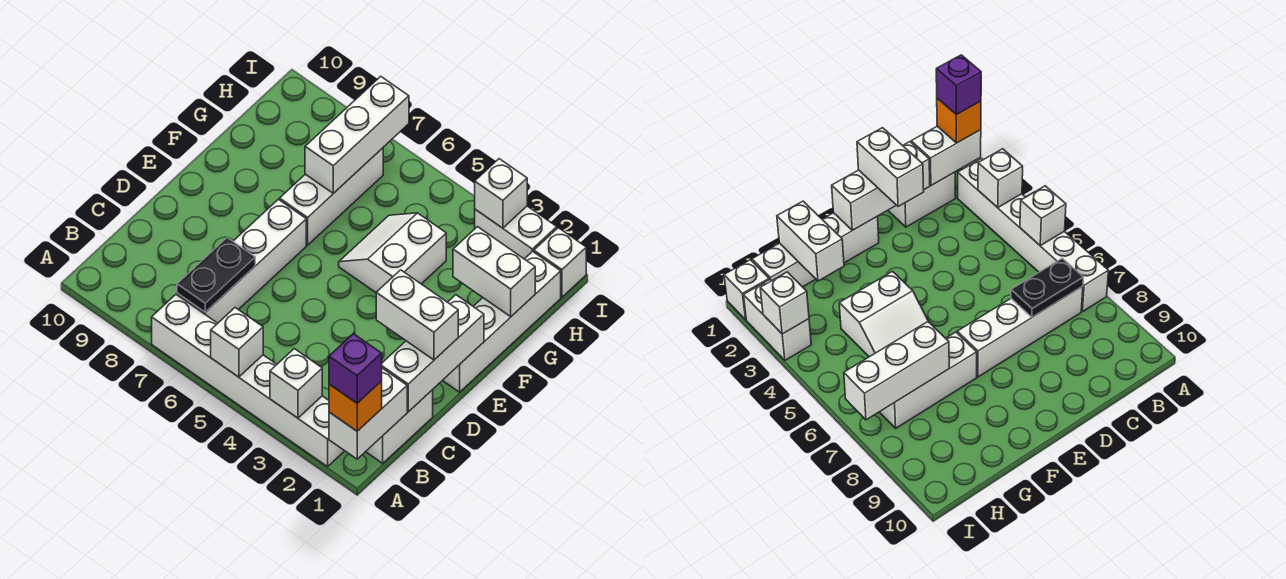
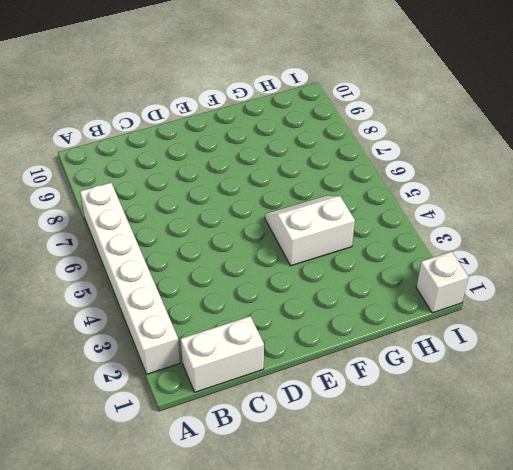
none -> white brick B7:E7 level 1
none -> white brick E1:H1 level 1
none -> white brick F7:H7 level 1

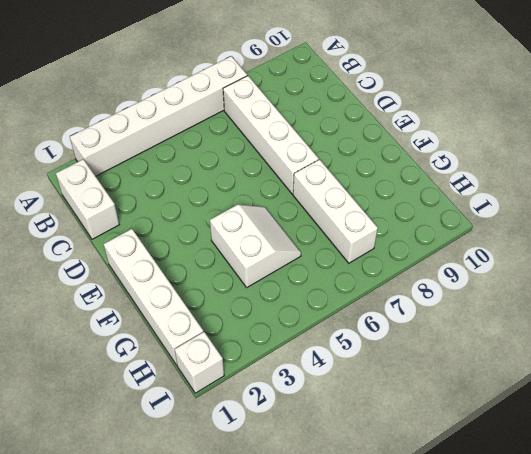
none -> white brick I2:I3 level 1
none -> white brick A1:B1 level 2
none -> white brick A3 level 2

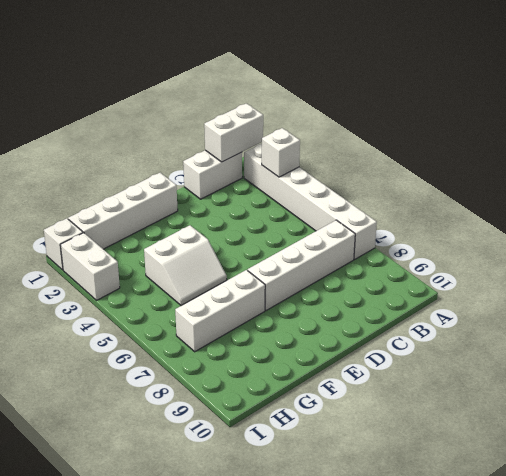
none -> white brick A5 level 2
none -> black plate B7:C7 level 2
none -> white brick C1:E1 level 2

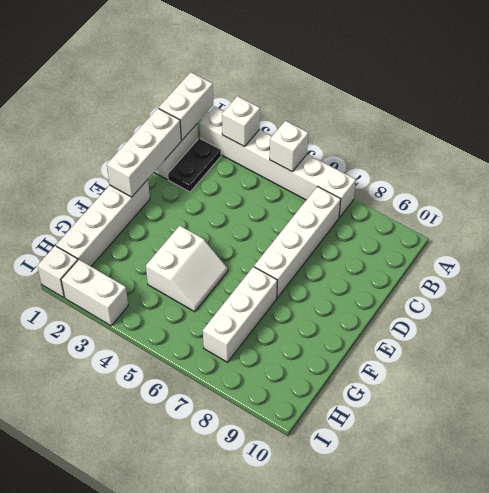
black plate B2:C2 level 1 -> black plate B7:C7 level 2
none -> white brick G1:G2 level 2
none -> white brick G7:I7 level 2
none -> white brick I3 level 2

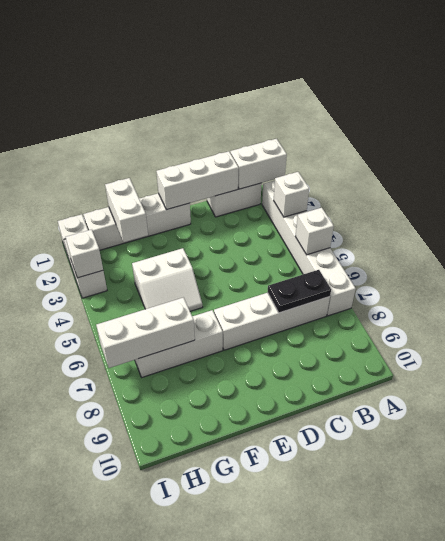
none -> orange brick A1 level 3
none -> white brick D1:D2 level 3
none -> purple brick A1 level 4

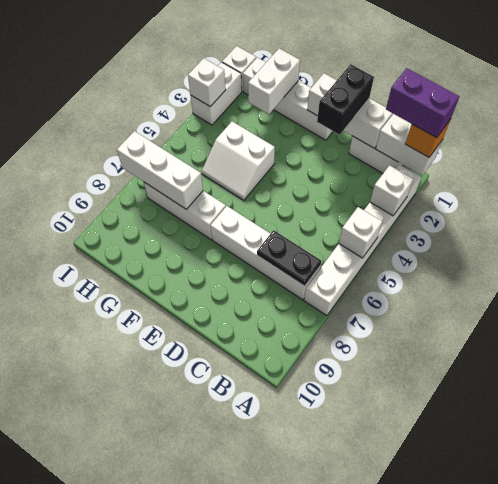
purple brick A1:B1 level 4 -> purple brick A1 level 4
black brick D1:D2 level 3 -> white brick D1:D2 level 3

